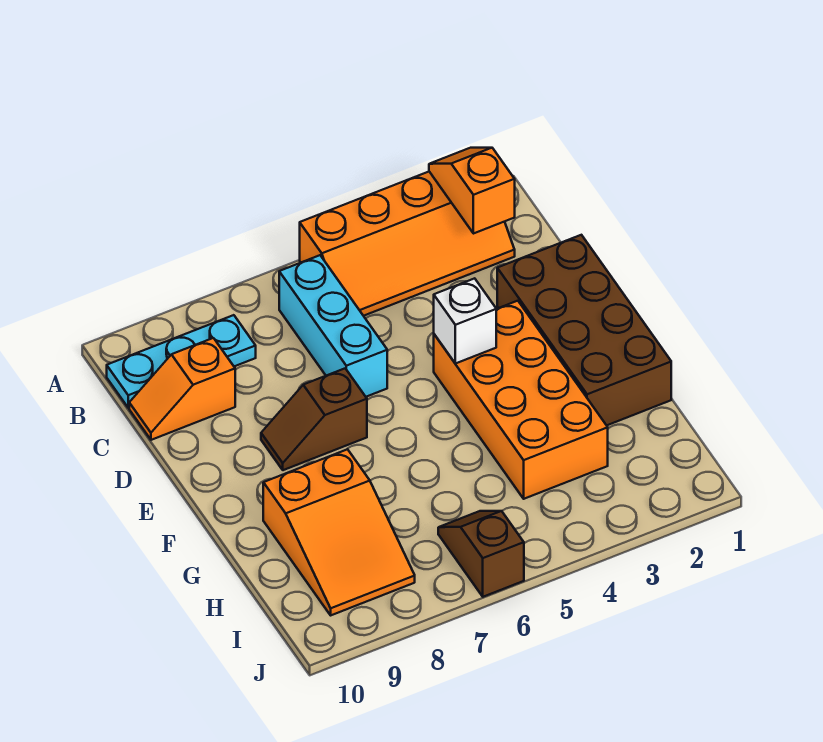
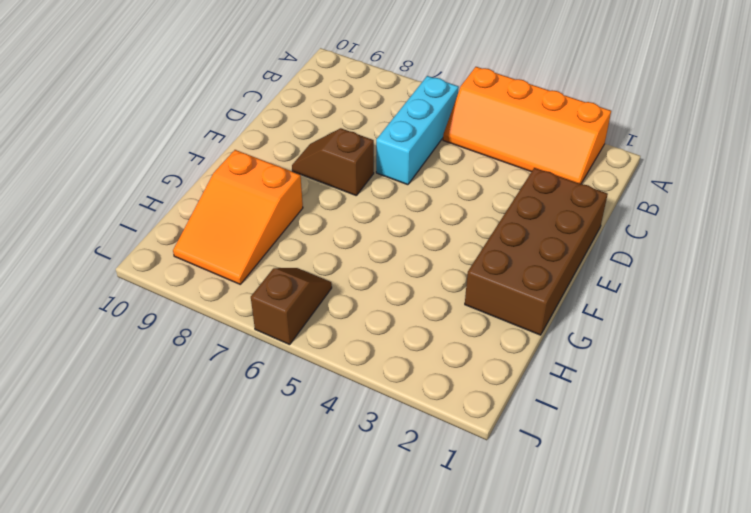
none -> cyan plate B8:B10 level 1
none -> orange slope C9:C10 level 1 top 9

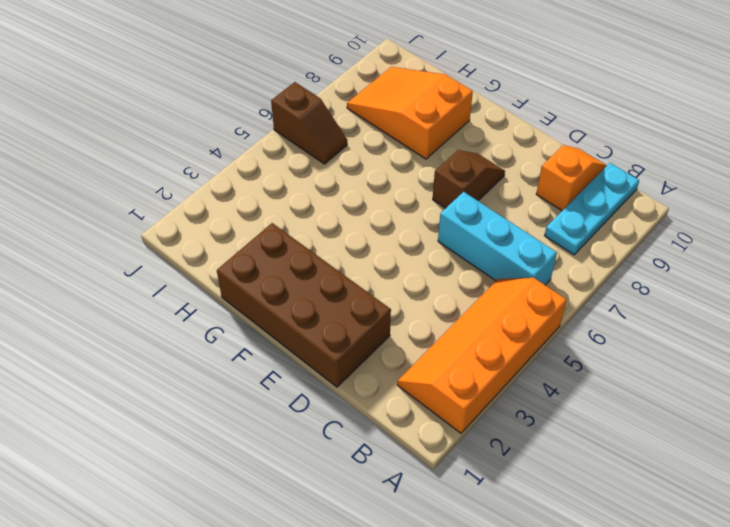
none -> orange brick E3:H4 level 1
none -> orange slope A2:B2 level 2 top B

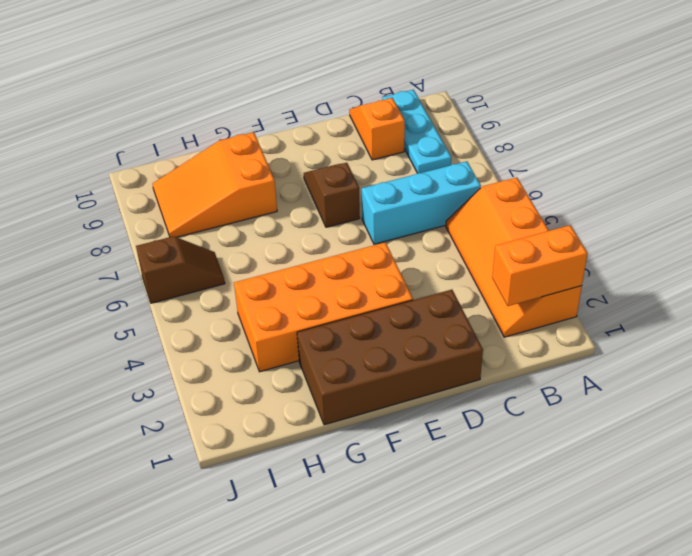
orange brick A2:B2 level 2 -> orange slope A2:B2 level 2 top B
none -> white brick E4 level 2

